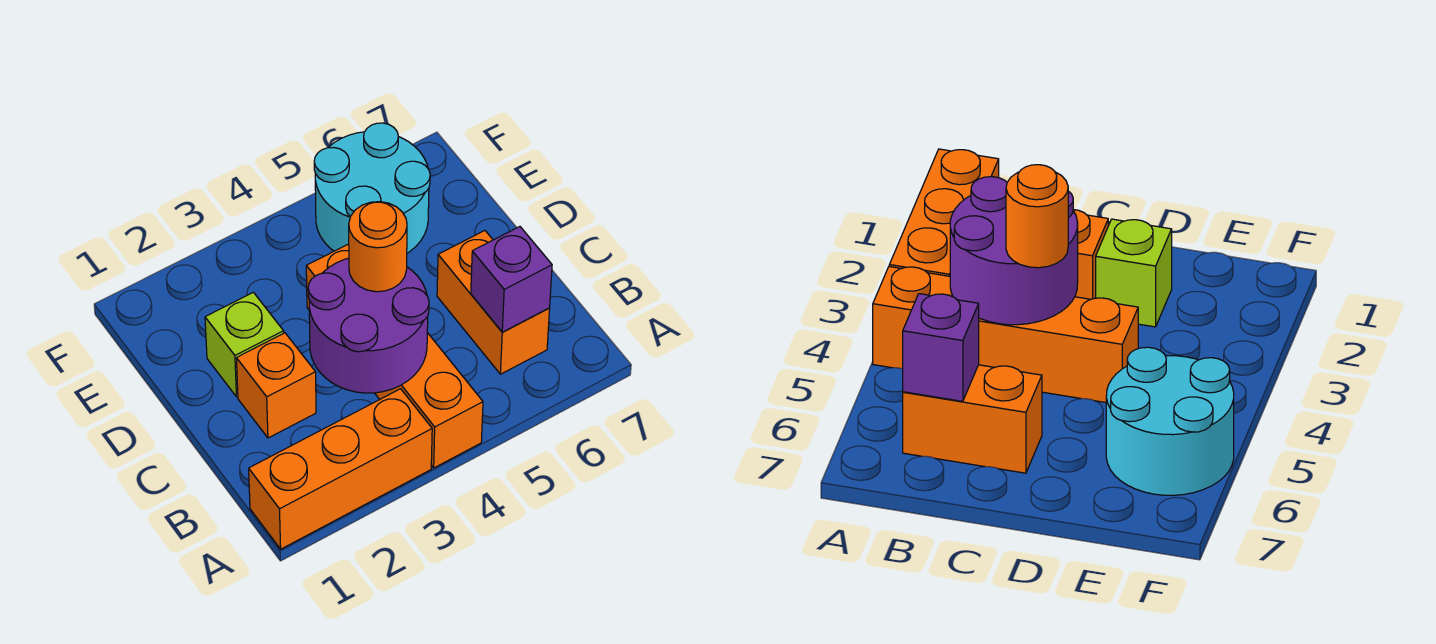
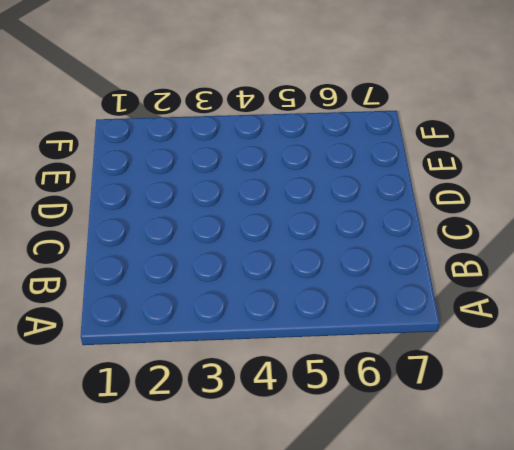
none -> orange brick A1:A3 level 1
none -> orange brick A4:D4 level 1

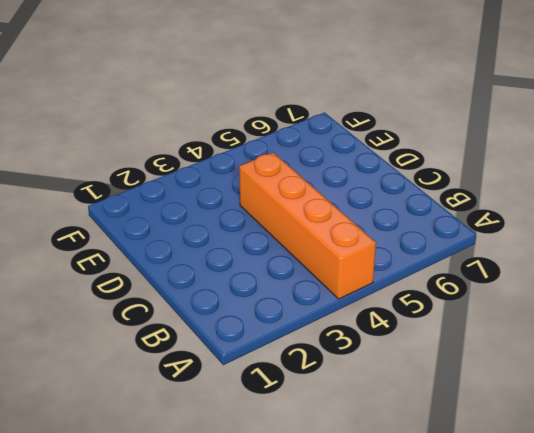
none -> orange brick A1:A3 level 1
none -> orange brick B6:C6 level 1

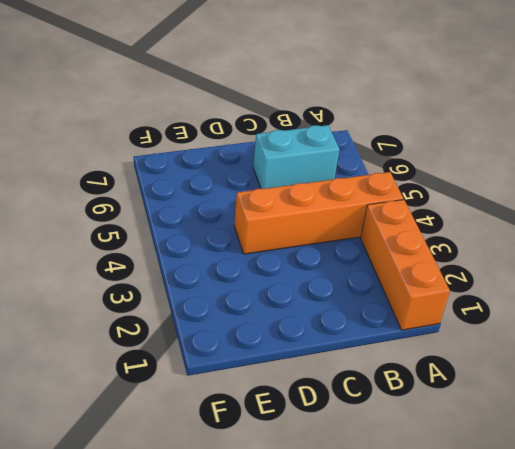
cyan brick B6:C6 level 1 -> orange brick B6:C6 level 1
none -> orange brick C2 level 1
none -> lime brick D2 level 1

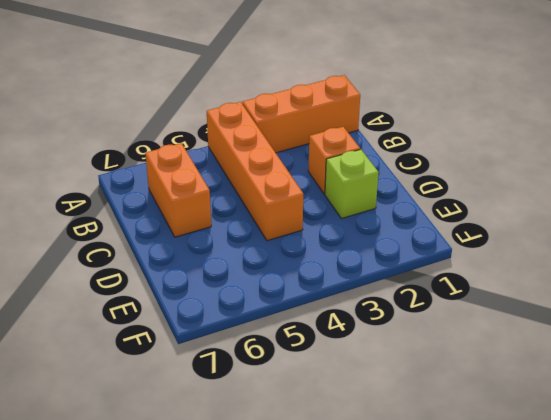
none -> cyan round brick E5:F6 level 1
none -> purple round brick B3:C4 level 2

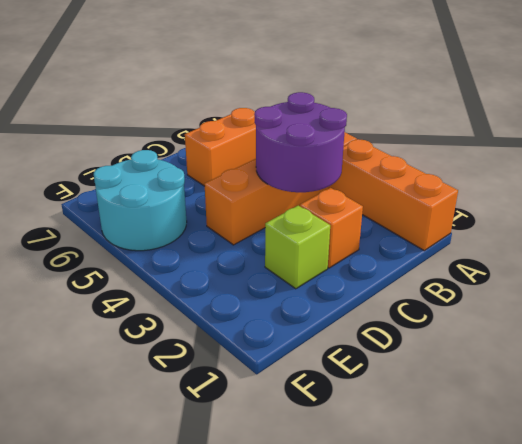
none -> purple brick B6 level 2
none -> orange round brick C4 level 3

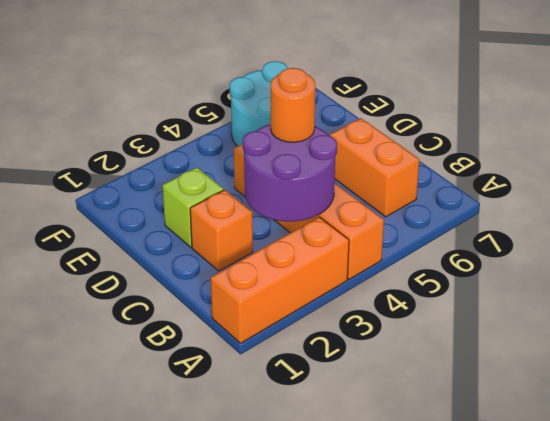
none -> purple brick B6 level 2

